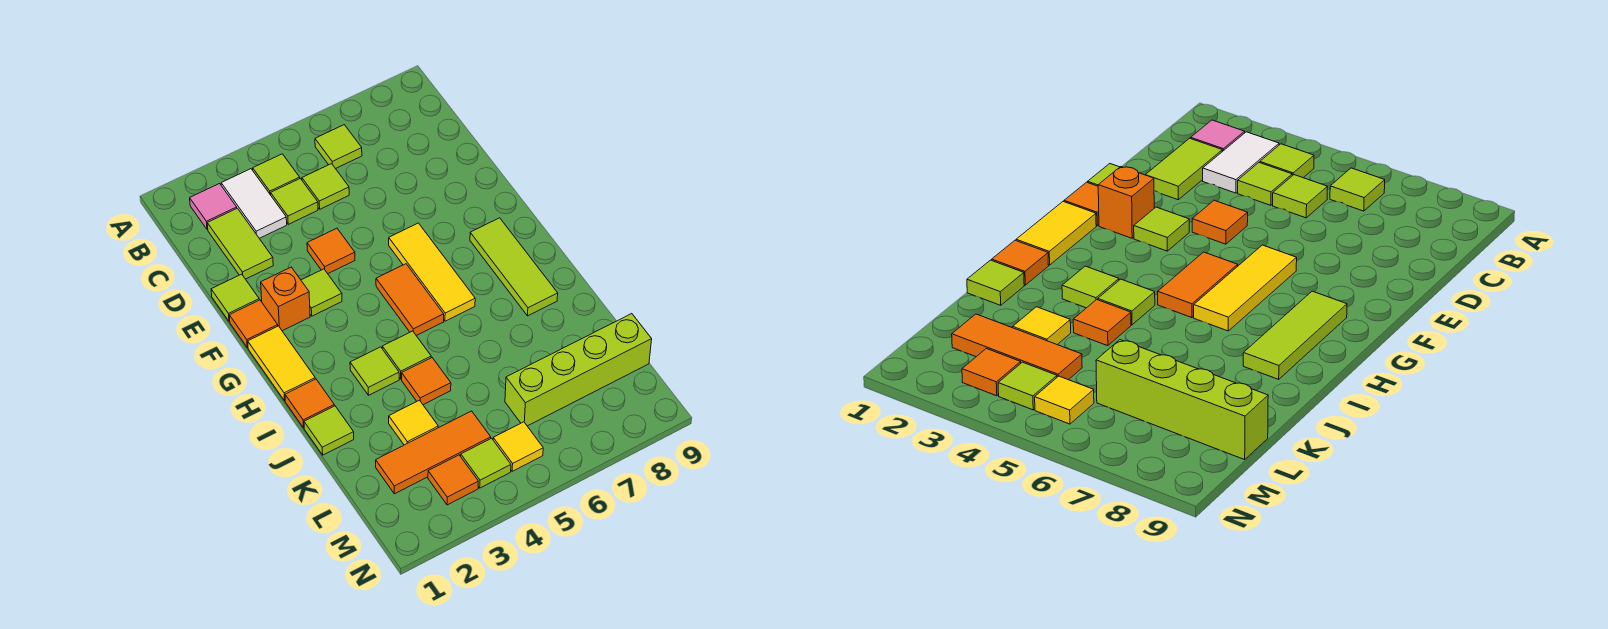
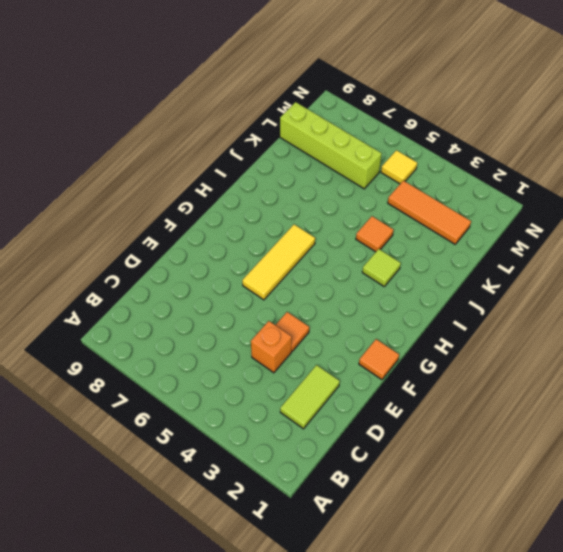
orange brick D4 level 1 -> orange brick F2 level 1
none -> pink tile B2 level 1
none -> white tile B3:C3 level 1
none -> lime tile B4 level 1

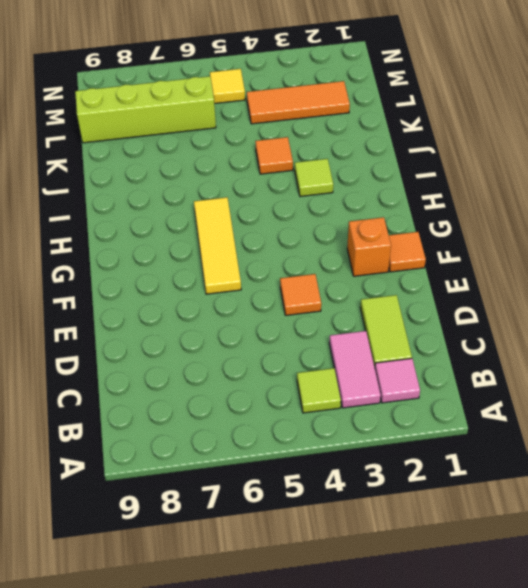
pink tile B3:C3 level 1 -> white tile B3:C3 level 1
none -> lime tile B6 level 1
none -> lime tile C4 level 1
none -> lime tile C5 level 1

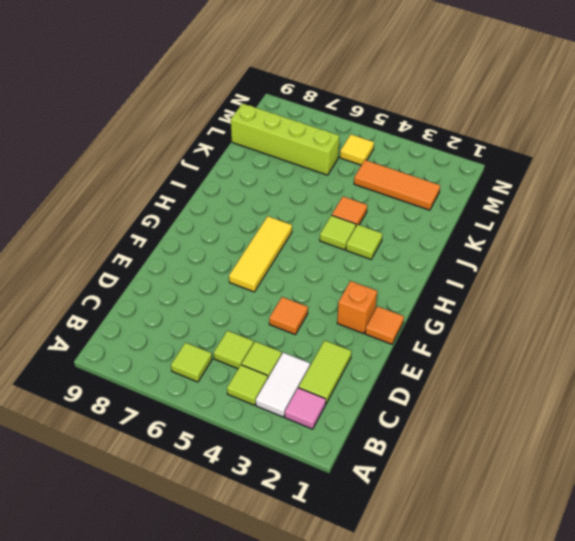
none -> lime tile E1 level 1
none -> lime tile F3 level 1
none -> yellow tile G1:H1 level 1

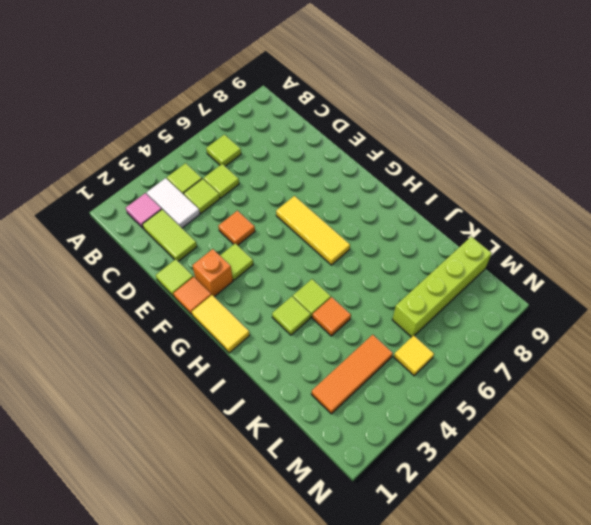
none -> orange tile G5:H5 level 1
none -> lime tile G8:I8 level 1
none -> orange tile I1 level 1

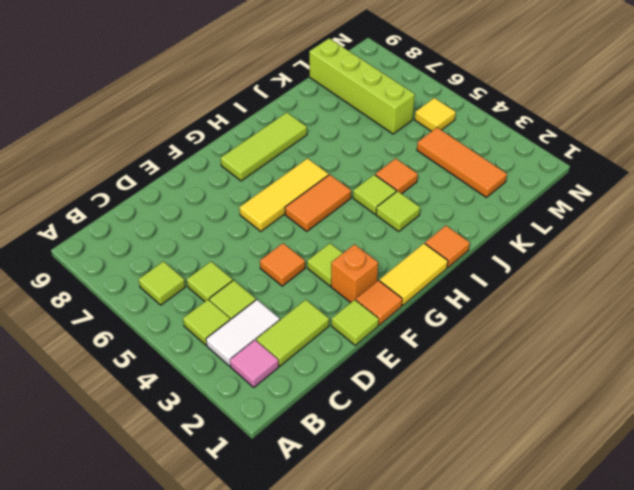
none -> lime tile J1 level 1
none -> yellow tile K3 level 1
none -> orange tile M3 level 1

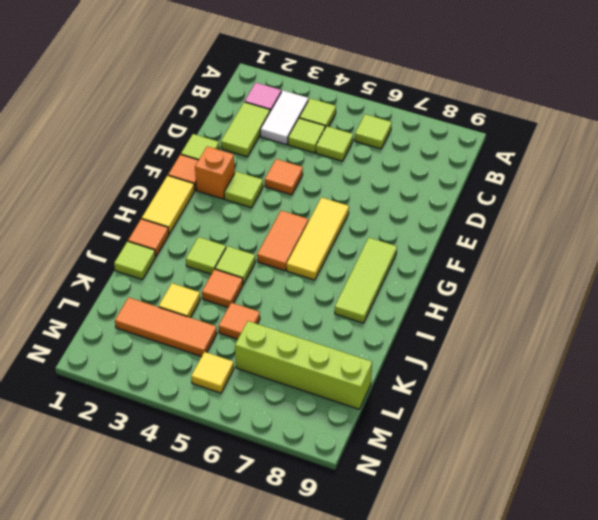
orange tile K5 level 1 -> orange tile M3 level 1
none -> lime tile M4 level 1

